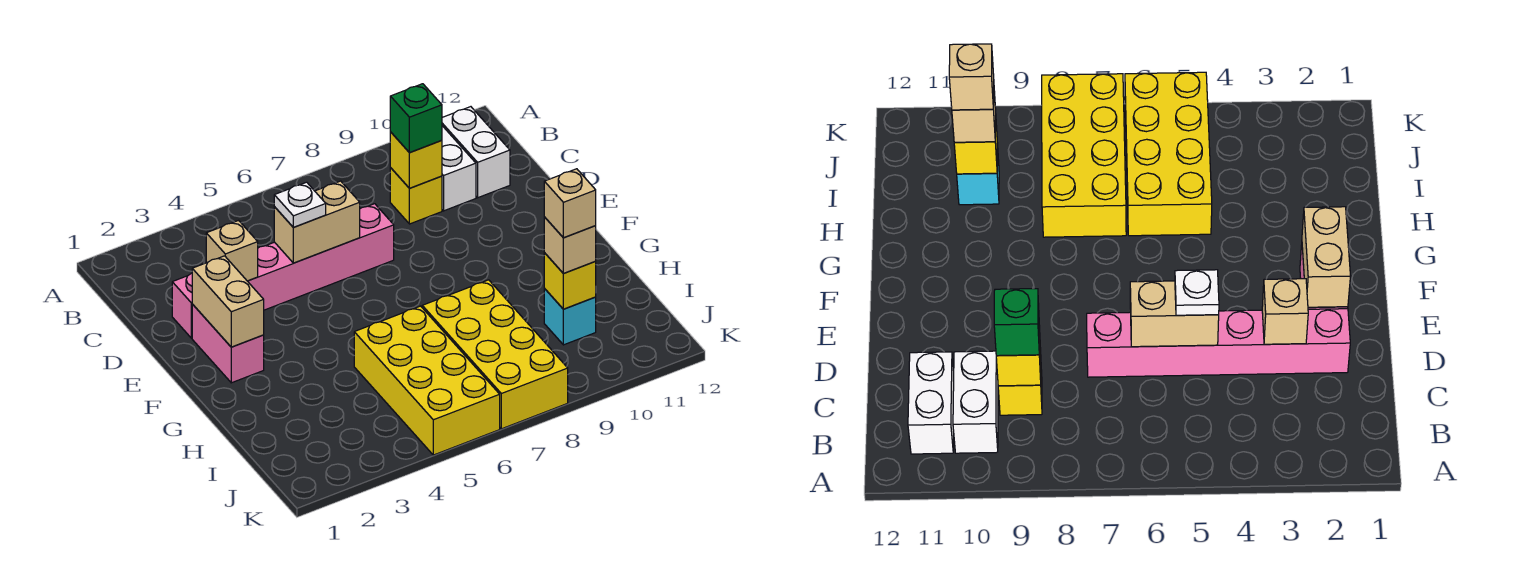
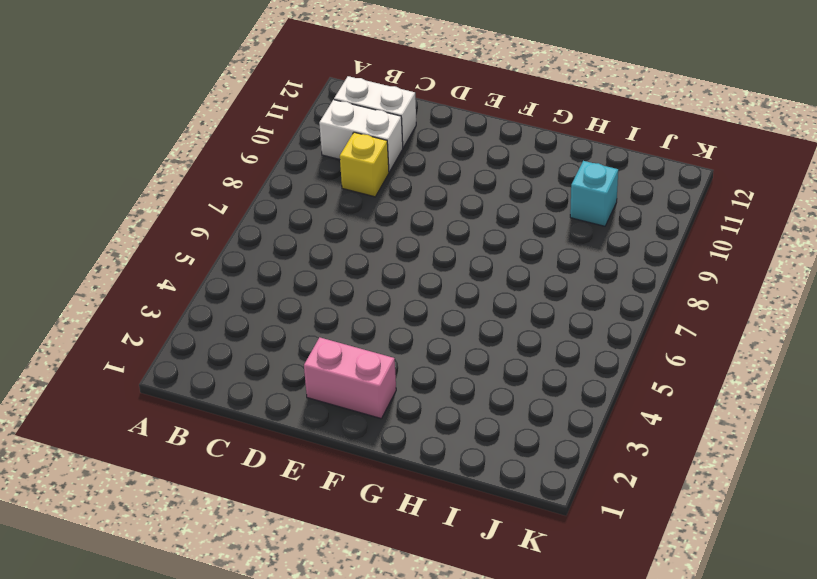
none -> pink brick D2:D7 level 1
none -> yellow brick H5:K6 level 1
none -> yellow brick H7:K8 level 1

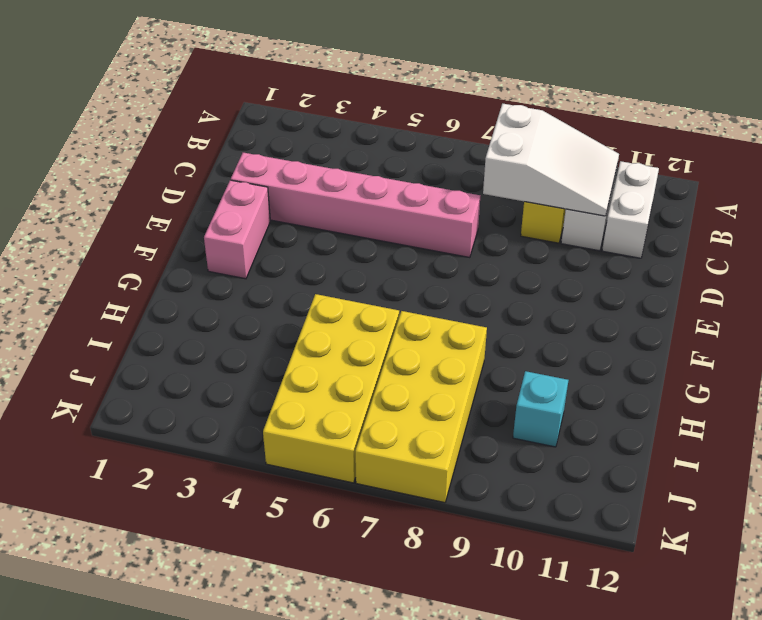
white slope B8:C10 level 2 top 8 -> yellow brick C9 level 2
none -> tan brick D3 level 2
none -> tan brick D5:D6 level 2
none -> tan brick E2:F2 level 2

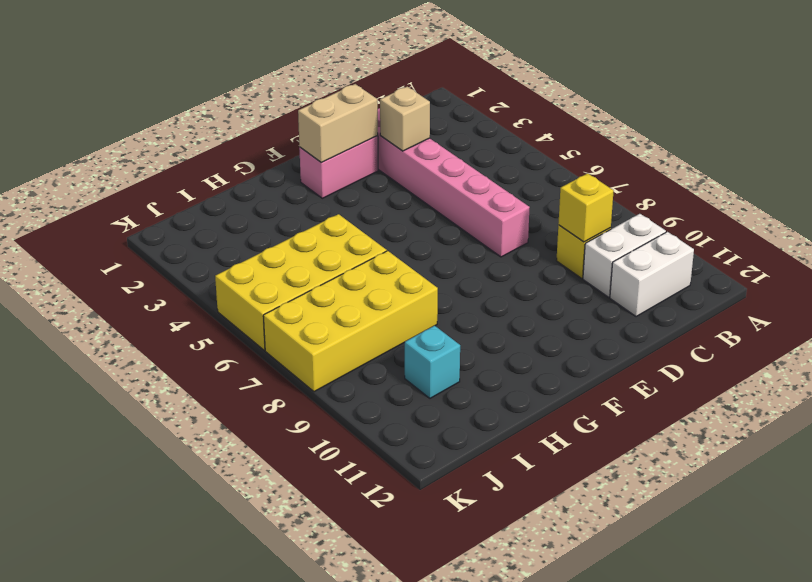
none -> tan brick D5:D6 level 2
none -> yellow brick I10 level 2
none -> green brick C9 level 3

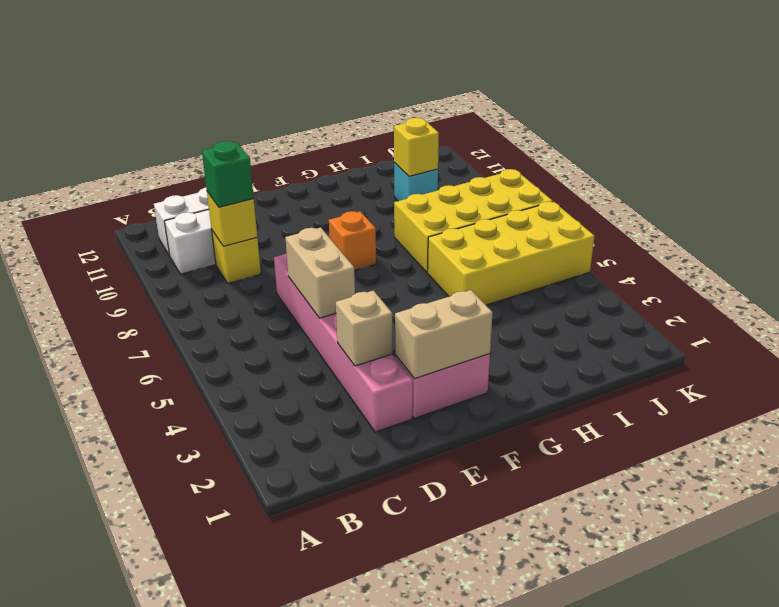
orange brick F8 level 1 -> none
none -> white plate D5 level 3
none -> tan brick I10 level 3
none -> tan brick I10 level 4

